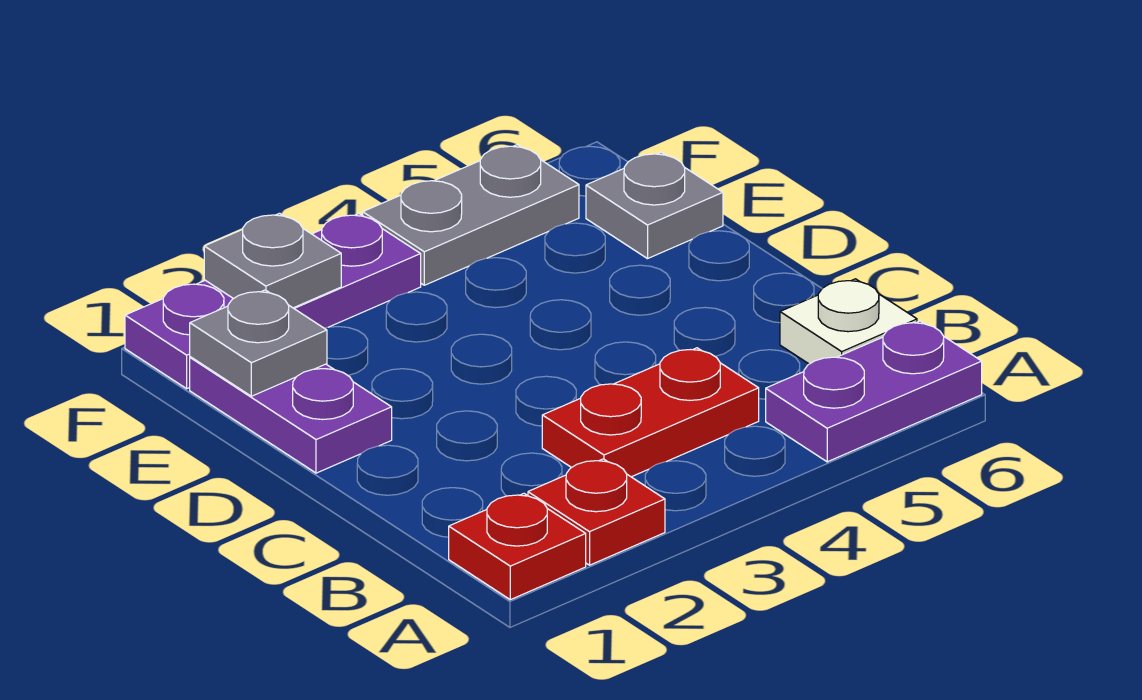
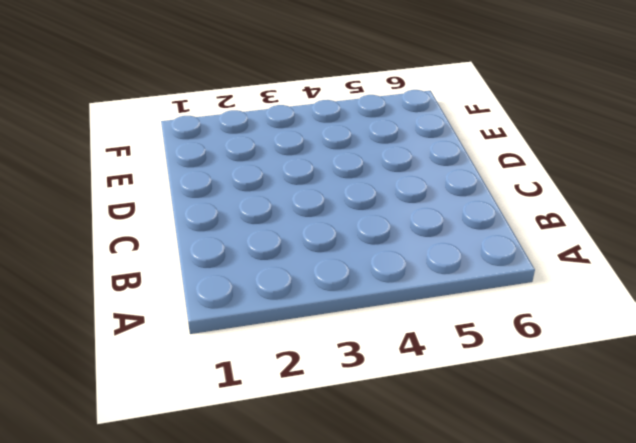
none -> red plate A1 level 1
none -> red plate A2 level 1

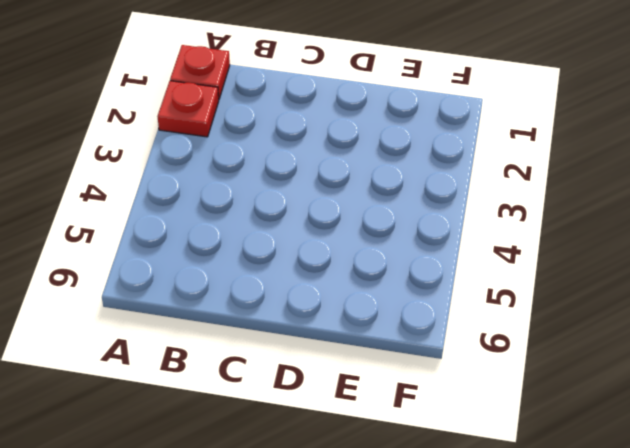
none -> purple plate A5:A6 level 1
none -> red plate B3:B4 level 1

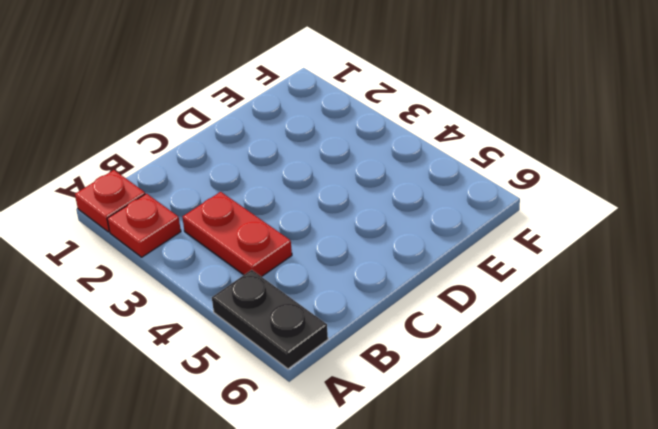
black plate A5:A6 level 1 -> purple plate A5:A6 level 1
none -> white plate B6 level 1
none -> purple plate D1:E1 level 1

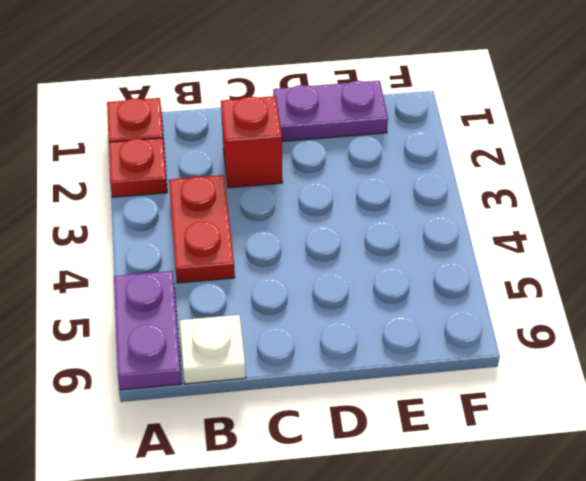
red brick C2 level 1 -> none
none -> grey plate E6 level 1
none -> purple plate F1:F3 level 1

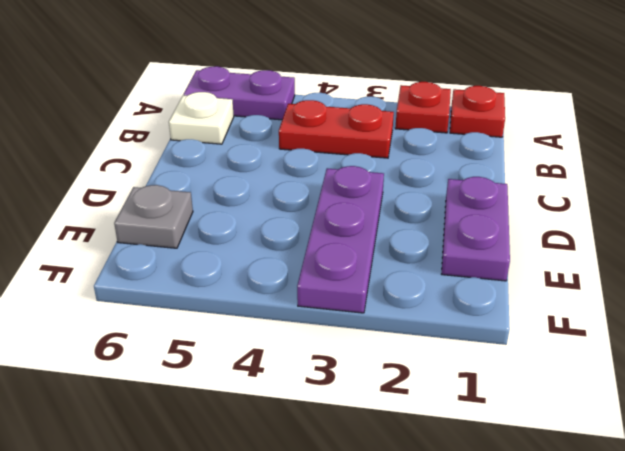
purple plate D3:F3 level 1 -> purple plate F1:F3 level 1
none -> grey plate F4:F5 level 1
none -> grey plate E1 level 2

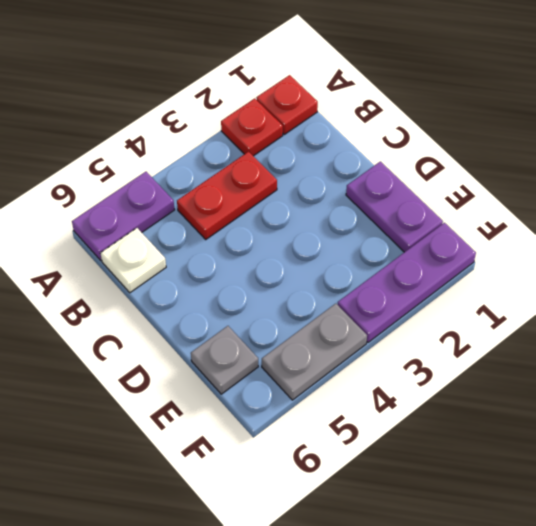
none -> grey plate E1 level 2
none -> grey plate F2 level 2

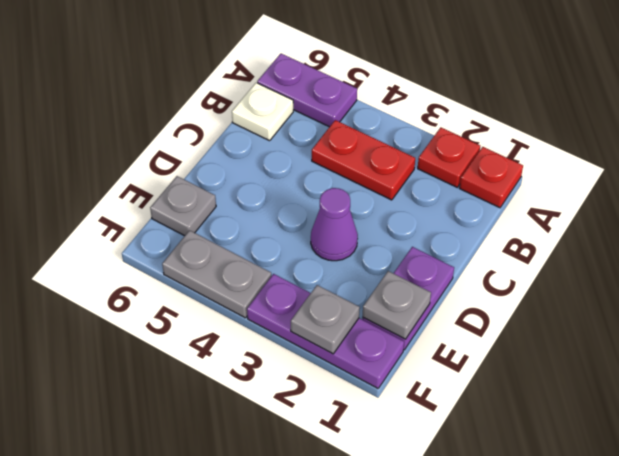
purple cone D3 level 1 -> none

